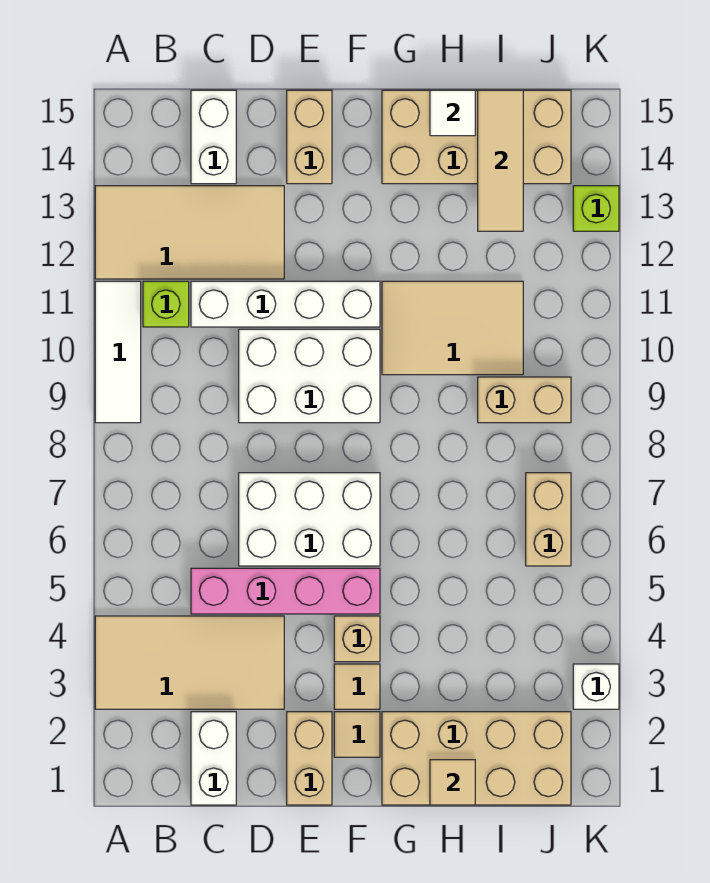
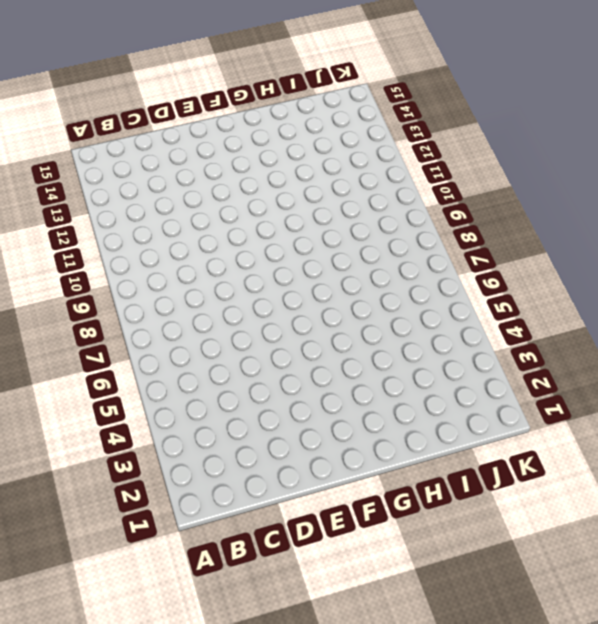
none -> tan tile A3:D4 level 1
none -> white tile A9:A11 level 1
none -> tan tile A12:D13 level 1

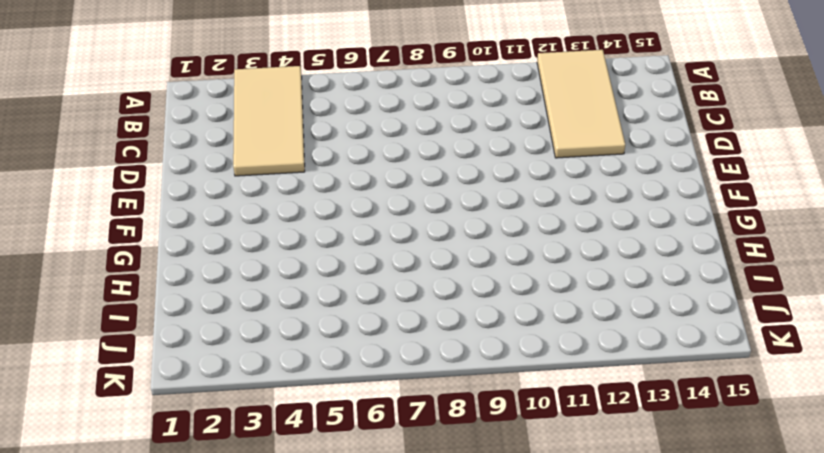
none -> white tile A9:A11 level 1
none -> lime brick B11 level 1
none -> white brick C1:C2 level 1

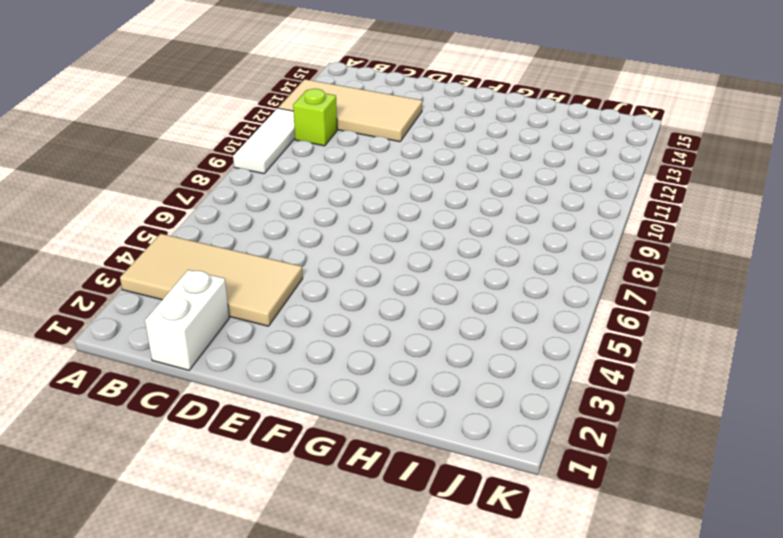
none -> pink brick C5:F5 level 1
none -> white brick C11:F11 level 1
none -> white brick C14:C15 level 1

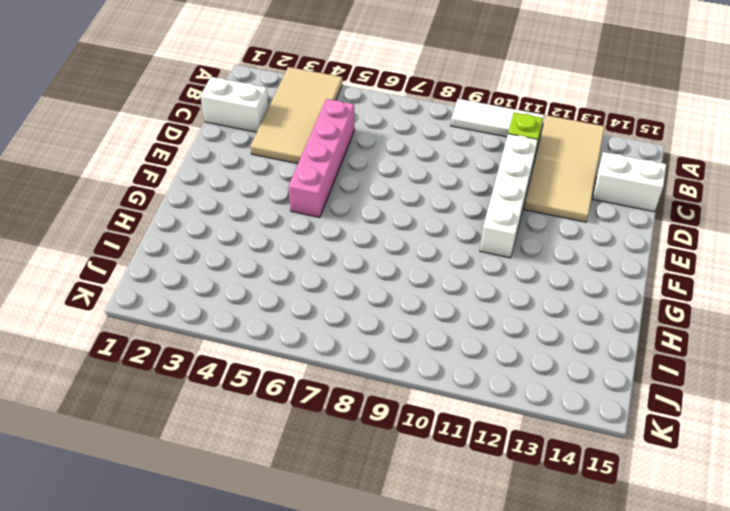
none -> white brick D6:F7 level 1
none -> white brick D9:F10 level 1
none -> tan brick E1:E2 level 1

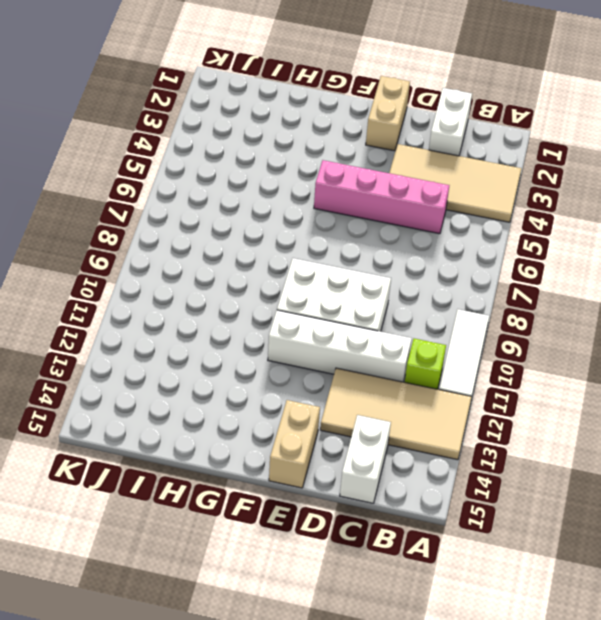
none -> white brick D6:F7 level 1
none -> tan tile F2 level 1
none -> tan tile F3 level 1

